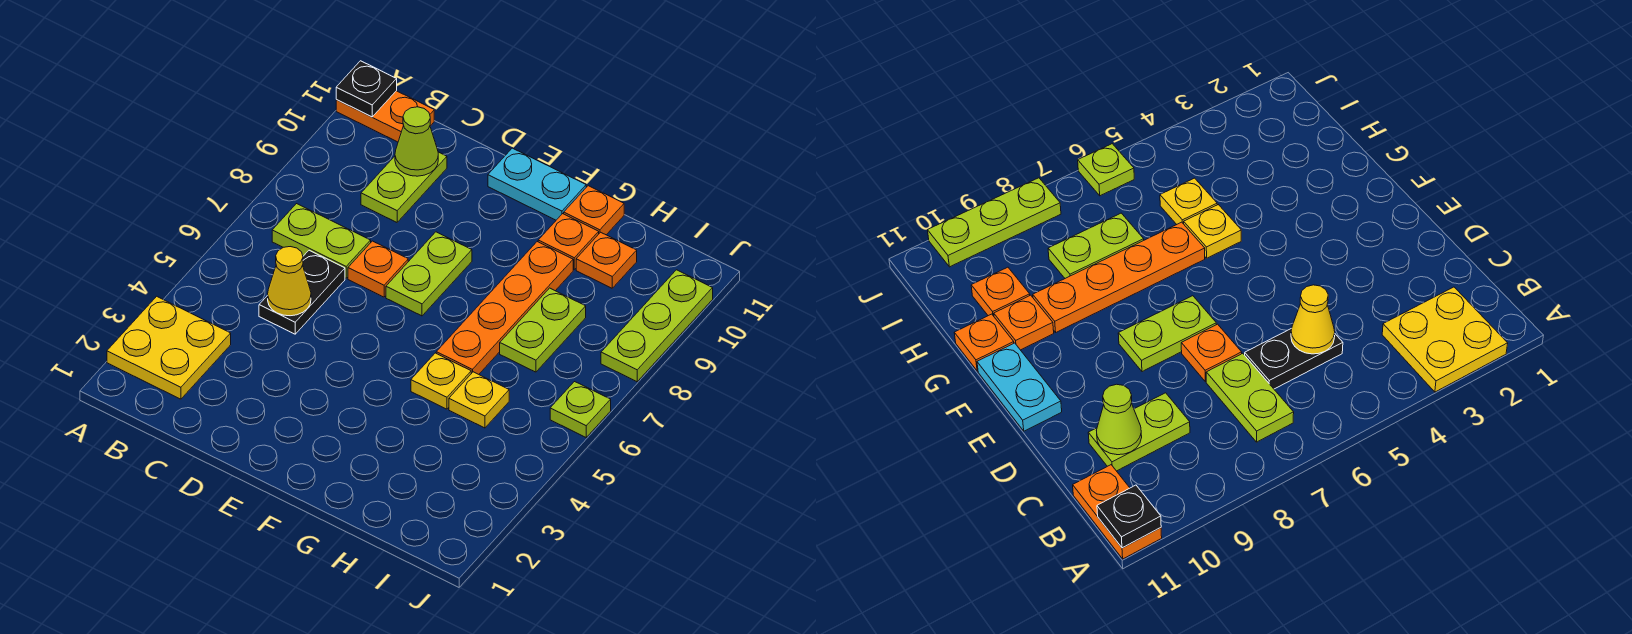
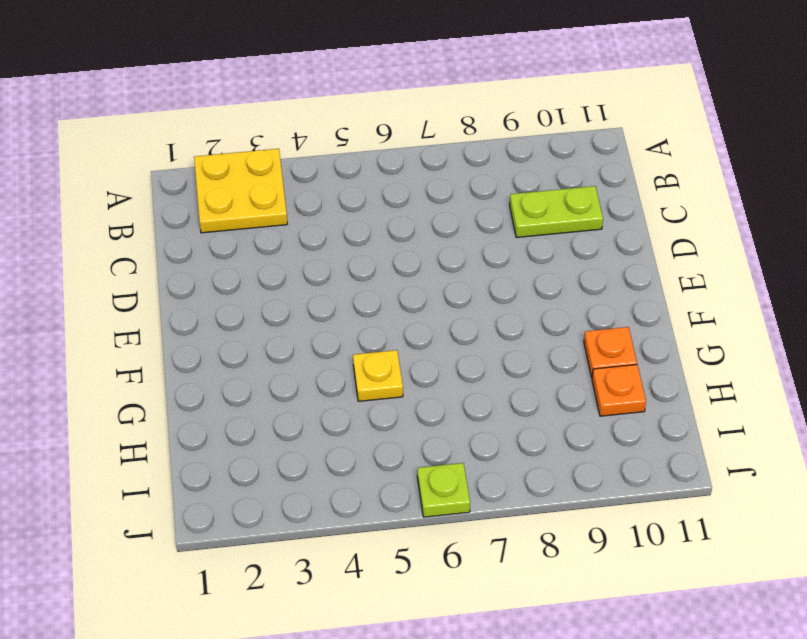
none -> orange plate A11:B11 level 1
none -> lime plate B7:C7 level 1
none -> black plate C5:C6 level 1

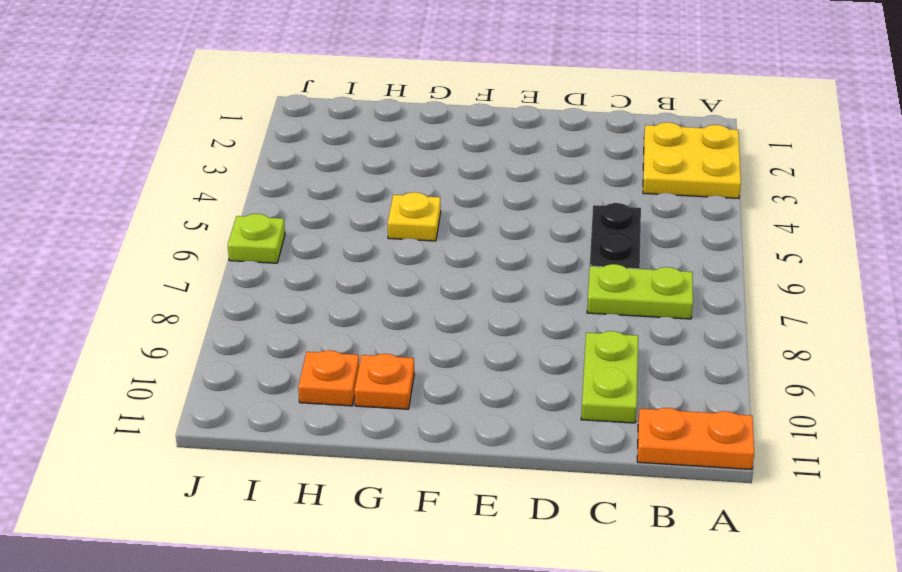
none -> orange plate D7 level 1
none -> lime plate E7:E8 level 1
none -> cyan plate E11:F11 level 1

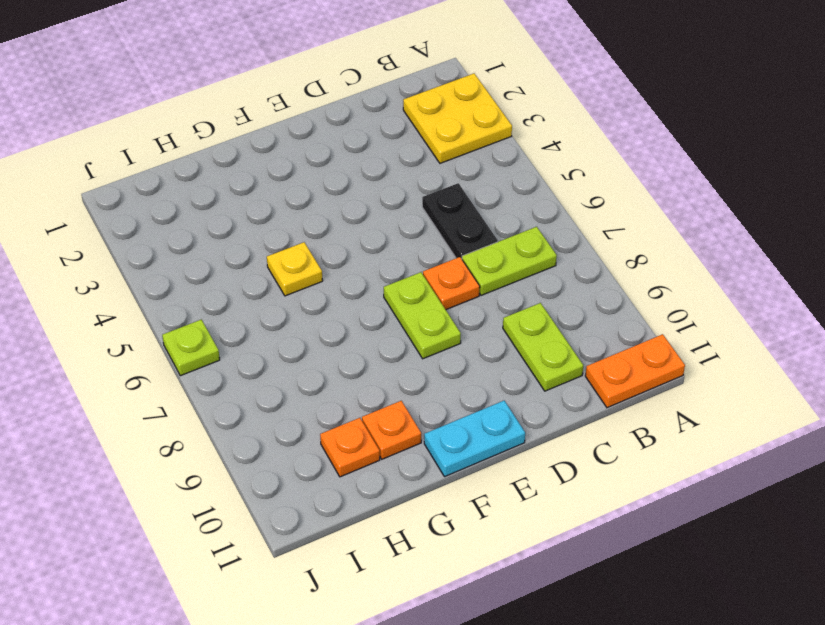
none -> orange plate G6:G9 level 1
none -> orange plate G11 level 1
none -> yellow plate H5 level 1

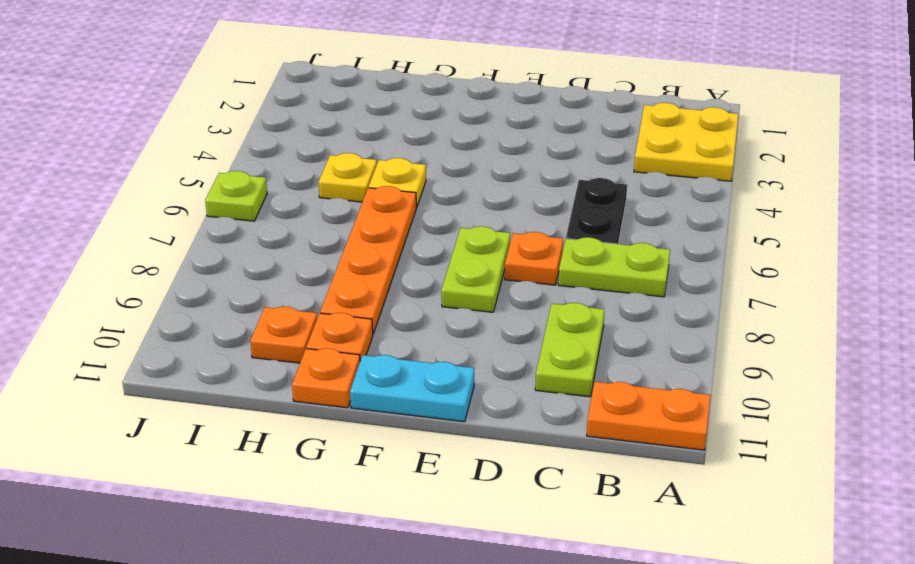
none -> lime plate H7:H8 level 1
none -> lime plate J8:J10 level 1
none -> black plate A11 level 2

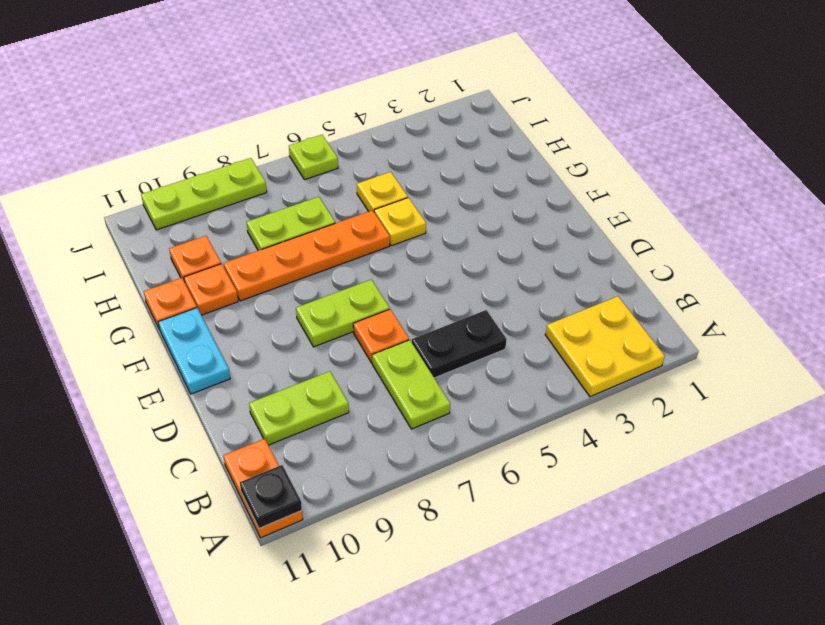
none -> yellow cone C5 level 2
none -> lime cone C10 level 2

